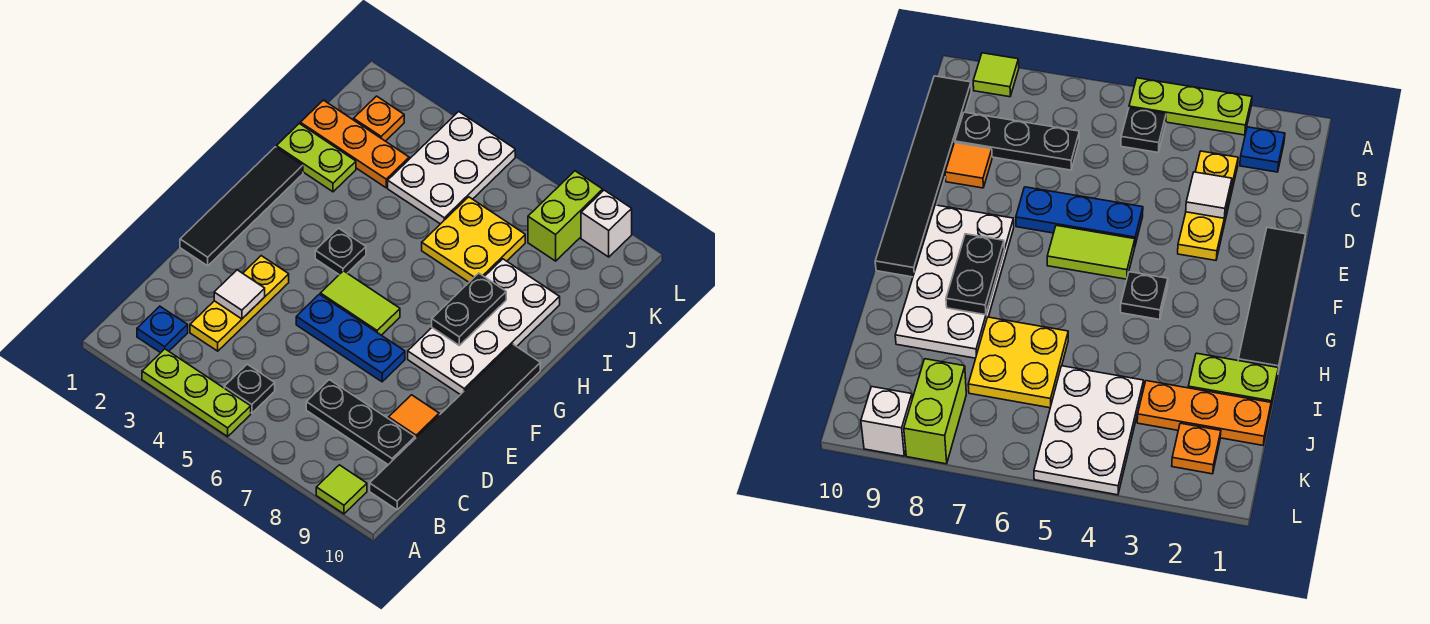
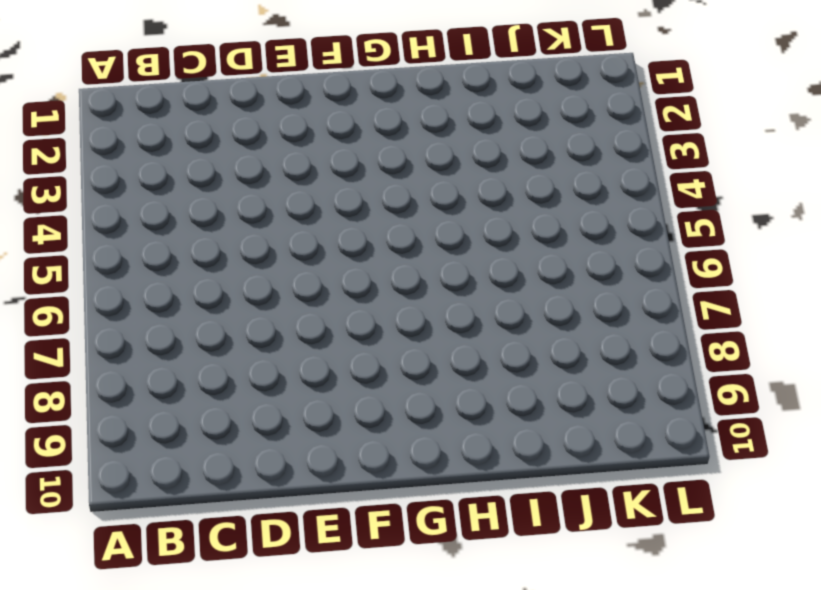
none -> lime plate A3:A5 level 1
none -> lime tile A9 level 1
none -> blue plate B2 level 1

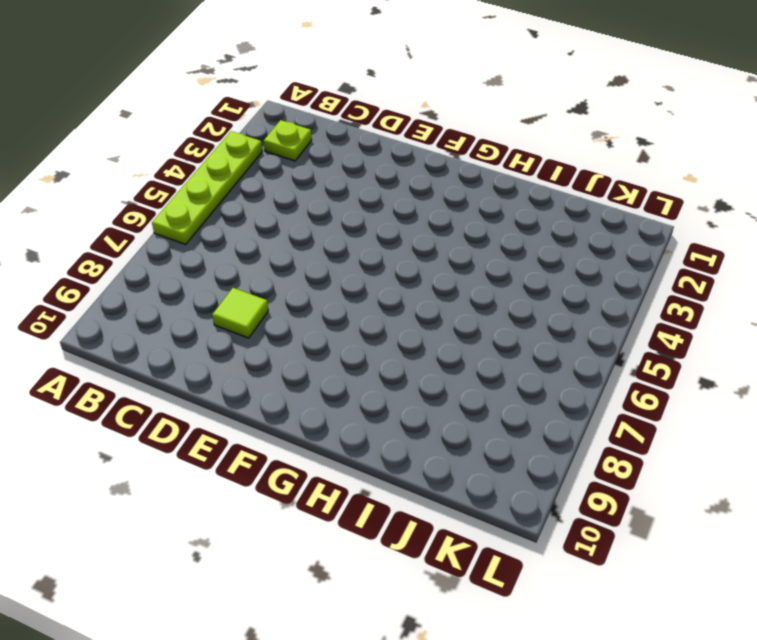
lime plate A3:A6 level 1 -> lime plate A3:A5 level 1
lime plate B2 level 1 -> blue plate B2 level 1
lime tile D8 level 1 -> lime tile A9 level 1
none -> black plate B5 level 1
none -> black tile B10:G10 level 1
none -> yellow plate C3:E3 level 1

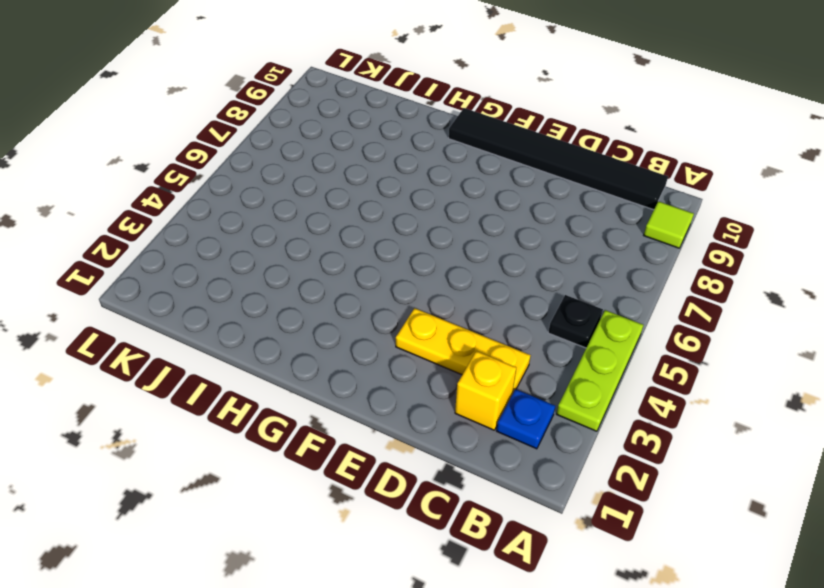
yellow brick C2 level 1 -> none
none -> black plate C7:C9 level 1
none -> orange tile D9 level 1
none -> black tile E1:H1 level 1

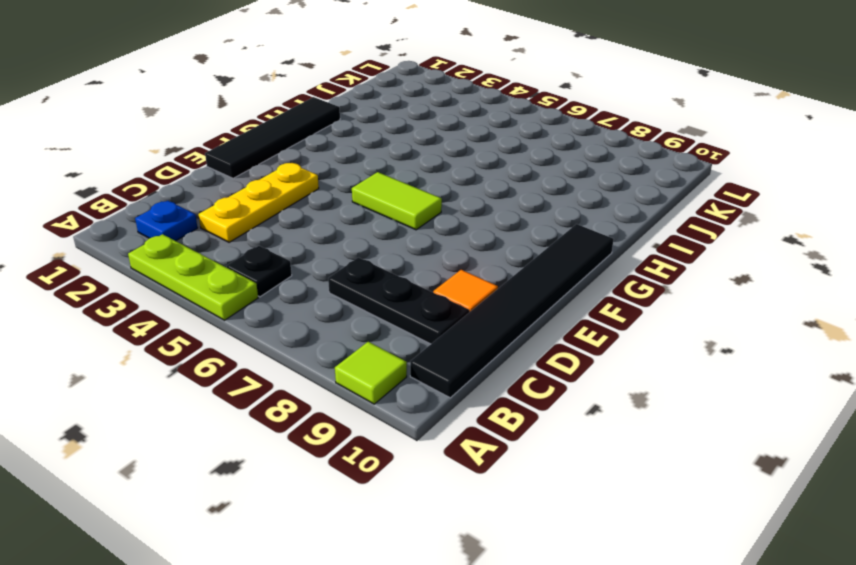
none -> blue plate E5:E7 level 1
none -> white plate F8:I9 level 1
none -> black plate G4 level 1

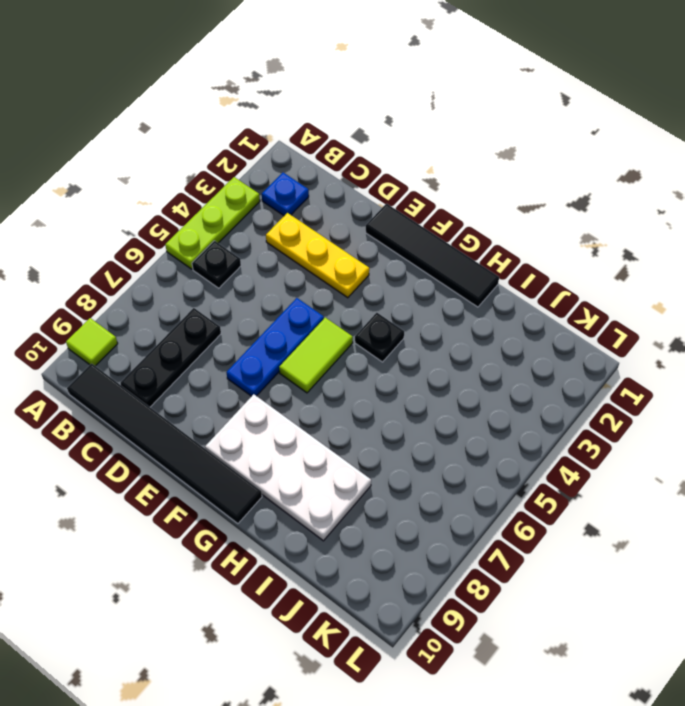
none -> orange tile D9 level 1
none -> lime plate I1:I2 level 1
none -> yellow plate I6:J7 level 1

